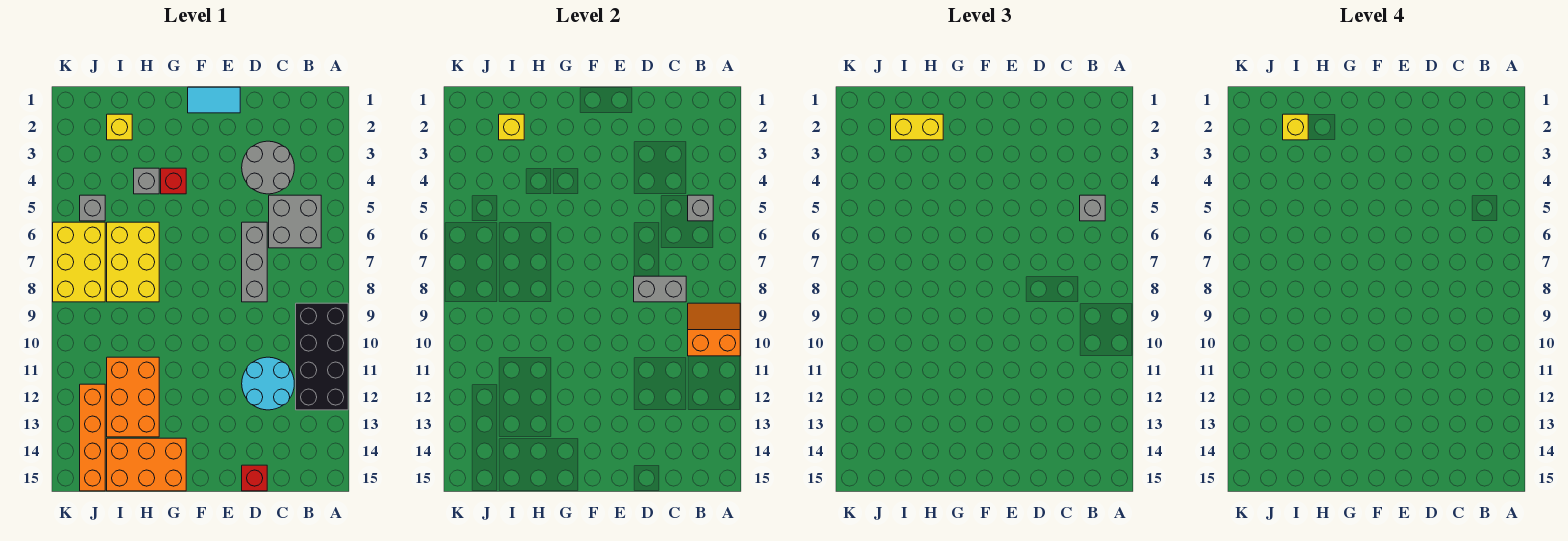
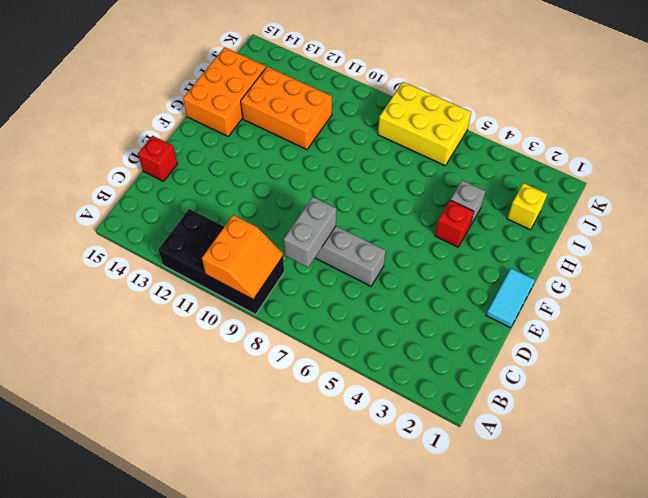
none -> grey brick B5:C6 level 1
none -> grey round brick C3:D4 level 1
none -> cyan round brick C11:D12 level 1

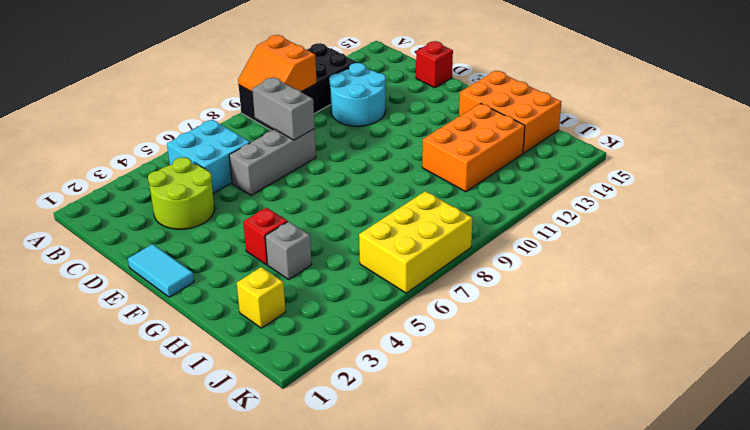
cyan brick B5:C6 level 1 -> grey brick B5:C6 level 1
lime round brick C3:D4 level 1 -> grey round brick C3:D4 level 1
none -> yellow brick H6:I8 level 1
none -> grey brick J5 level 1
none -> orange brick J12:J15 level 1

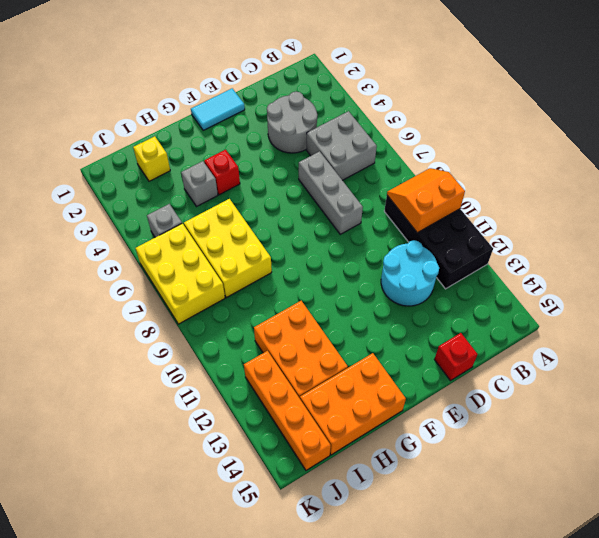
none -> grey brick B5 level 2
none -> grey brick C8:D8 level 2
none -> yellow brick I2 level 2

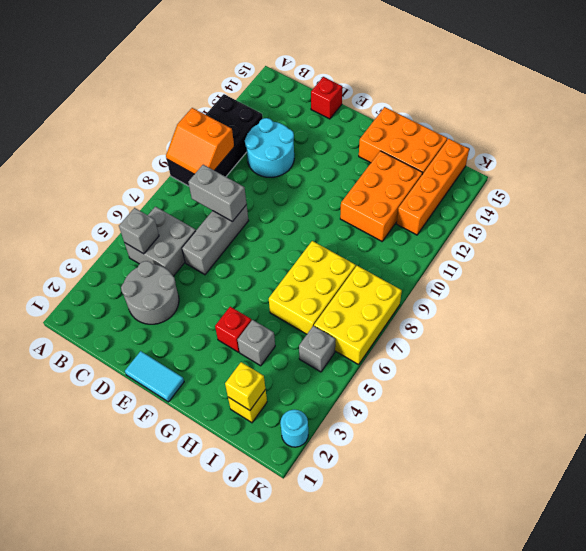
cyan round brick K2 level 1 -> none
none -> grey brick B5 level 3
none -> yellow brick H2:I2 level 3
none -> yellow brick I2 level 4

